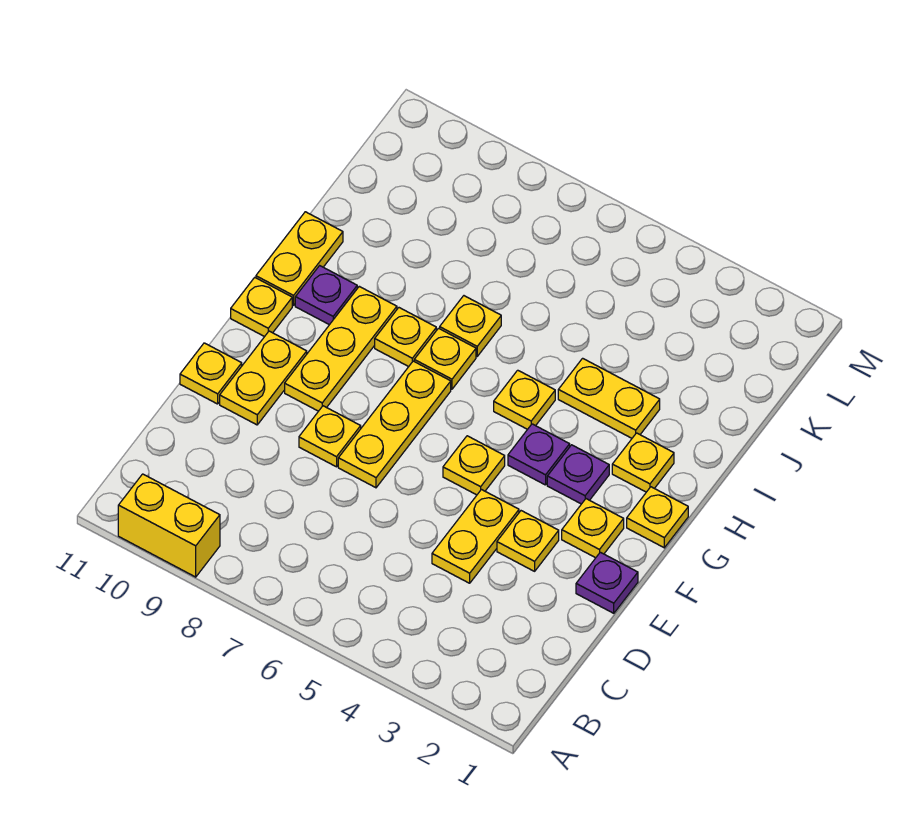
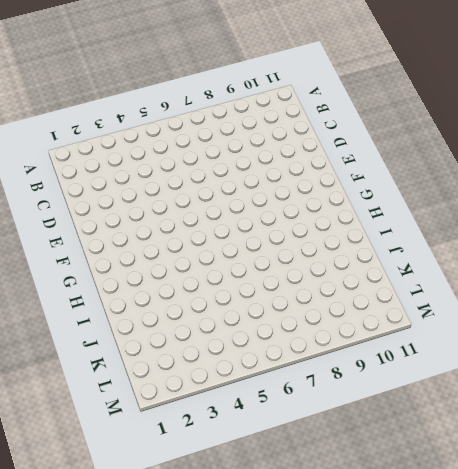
none -> yellow brick A9:A10 level 1
none -> yellow plate D4:E4 level 1
none -> purple plate E1 level 1

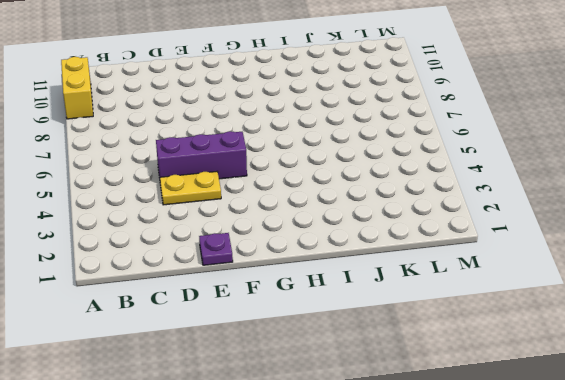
purple brick D5:F5 level 1 -> yellow plate F5 level 1
none -> yellow plate E3 level 1
none -> yellow plate E7:G7 level 1
none -> yellow plate E8 level 1

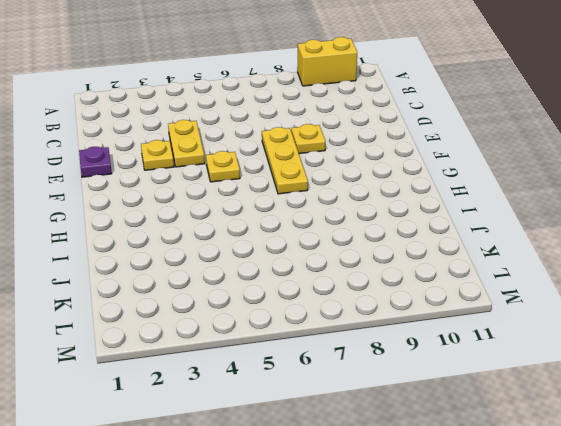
none -> yellow plate E10:F10 level 1
none -> yellow plate E11 level 1
none -> yellow plate F2 level 1

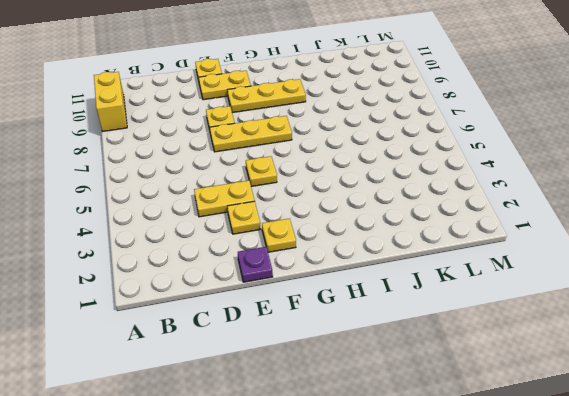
none -> yellow plate G1 level 1
none -> purple plate G3 level 1
none -> purple plate G4 level 1

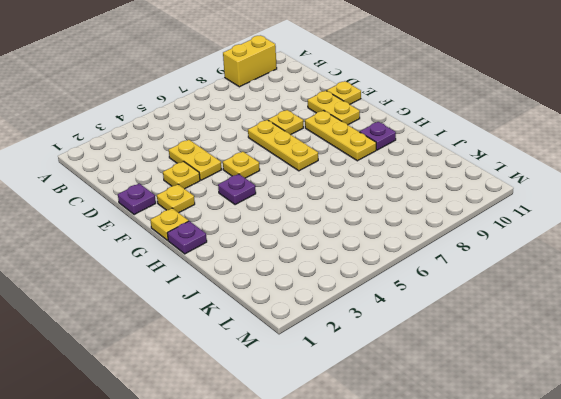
purple plate H1 level 1 -> purple plate G3 level 1
none -> yellow plate G11 level 1
none -> yellow plate H2 level 1
none -> yellow plate H5 level 1

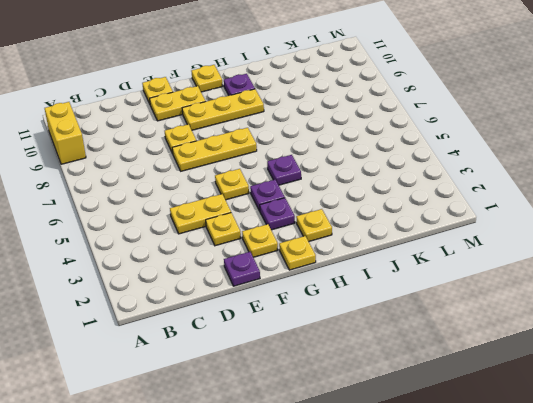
purple plate H5 level 1 -> yellow plate H5 level 1
none -> yellow plate H7 level 1
none -> yellow plate H8 level 1
none -> yellow plate H11:I11 level 1

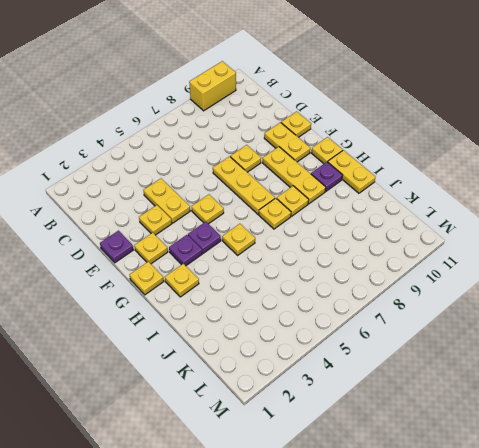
none -> yellow plate I3:I4 level 1
none -> yellow plate I7 level 1

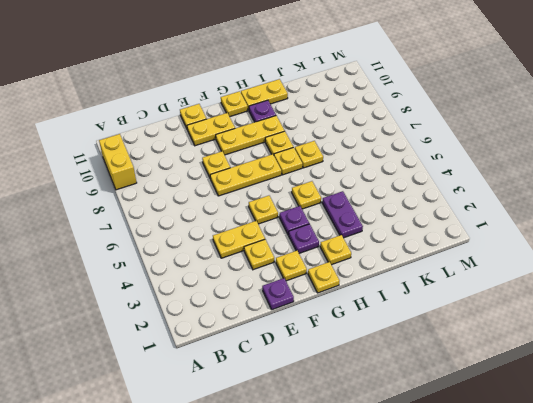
purple plate I3:I4 level 1 -> yellow plate I3:I4 level 1

